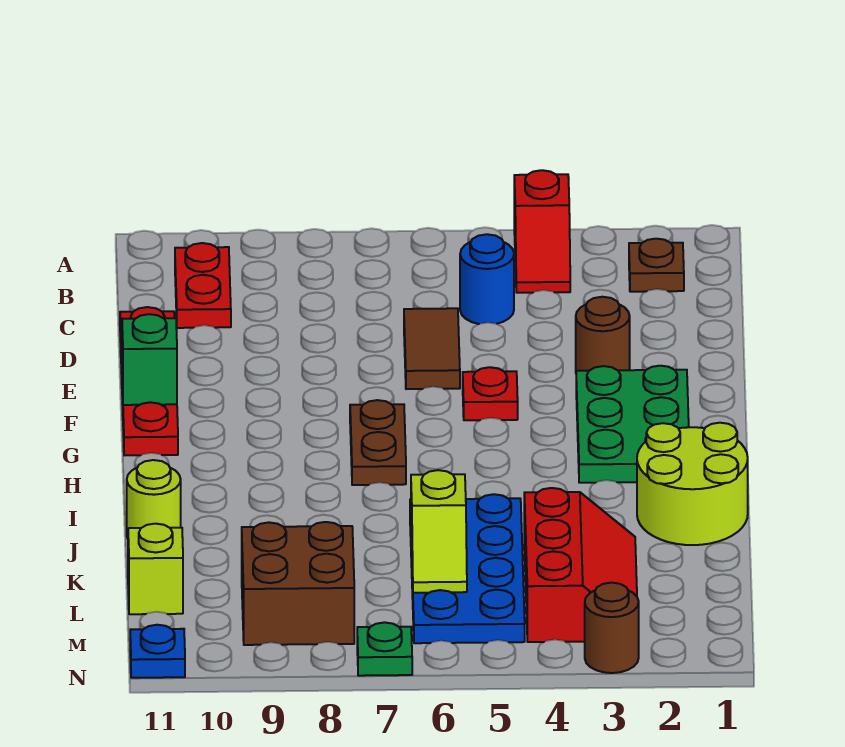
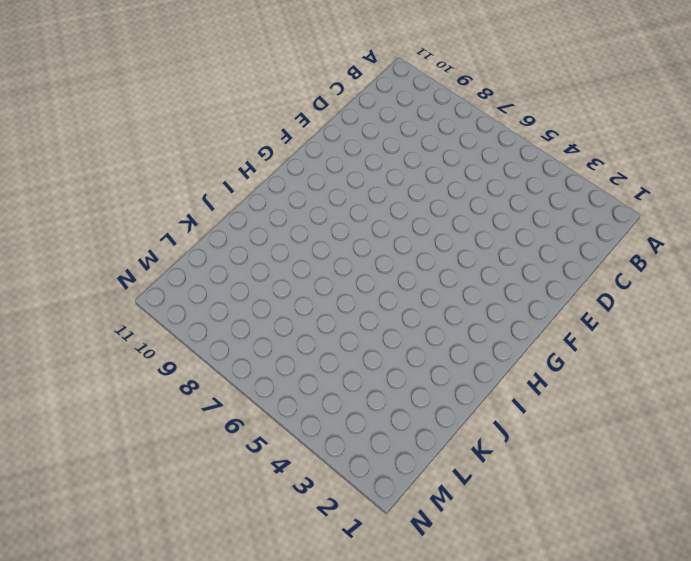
none -> red slope A4:B4 level 1 top A
none -> brown plate B2 level 1
none -> red plate B10:C10 level 1

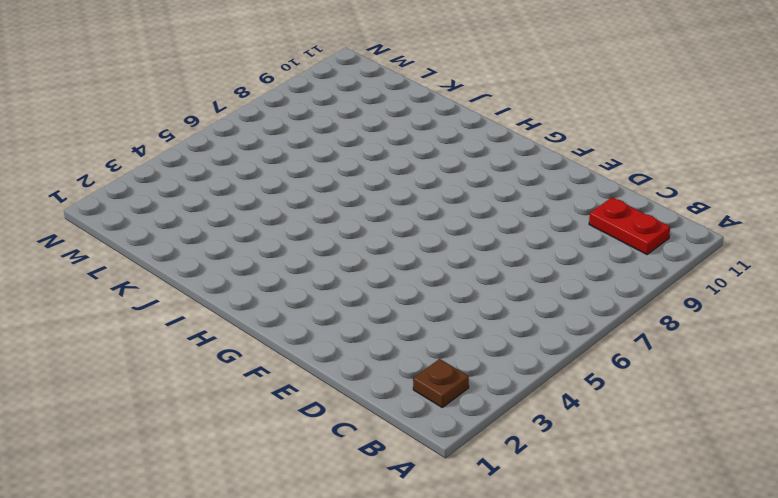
none -> red slope A4:B4 level 1 top A
none -> blue round brick C5 level 1
none -> brown tile D6:E6 level 1

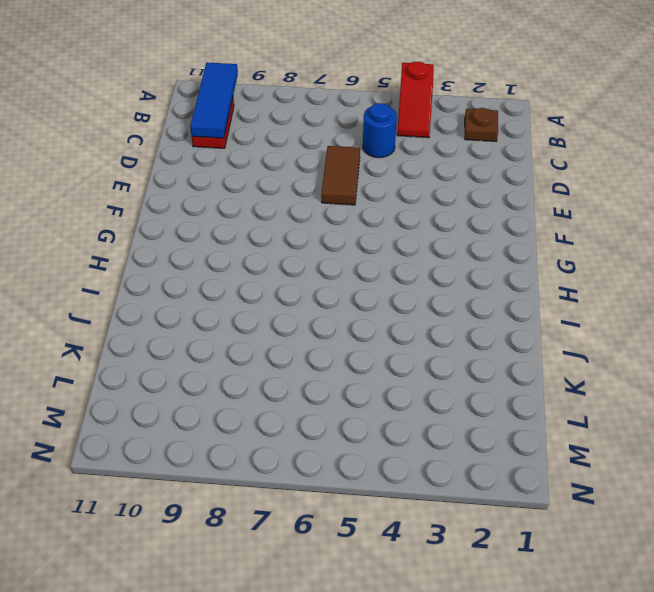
blue tile A10:C10 level 2 -> none
none -> red plate D11:G11 level 1
none -> brown round brick E3 level 1
none -> green plate F2:H3 level 1

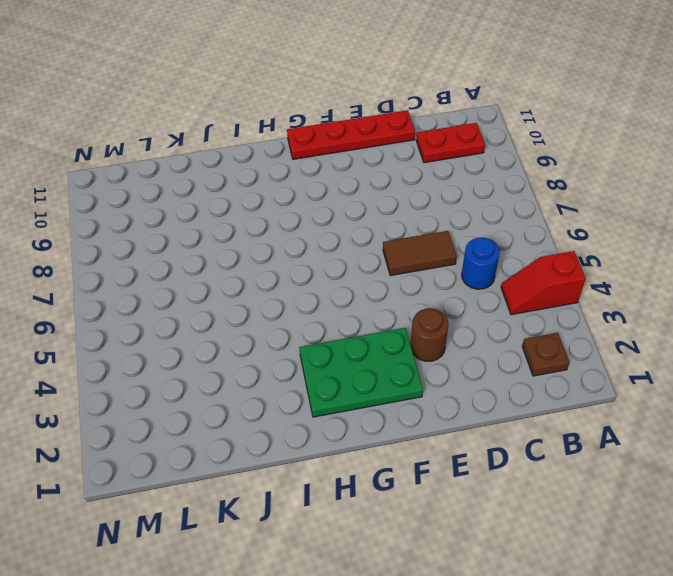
none -> red plate F5 level 1
none -> brown plate G7:H7 level 1
none -> lime round brick I1:J2 level 1

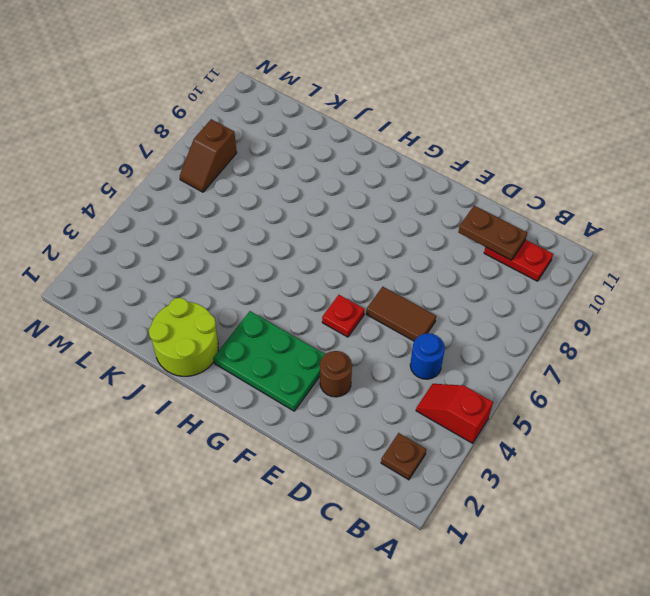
brown plate C10:D10 level 2 -> brown plate G7:H7 level 1
brown slope M7:M8 level 1 top 8 -> brown brick L8:M9 level 1
none -> red plate D11:G11 level 1
none -> blue plate J5:M6 level 1
none -> lime round brick J11 level 1

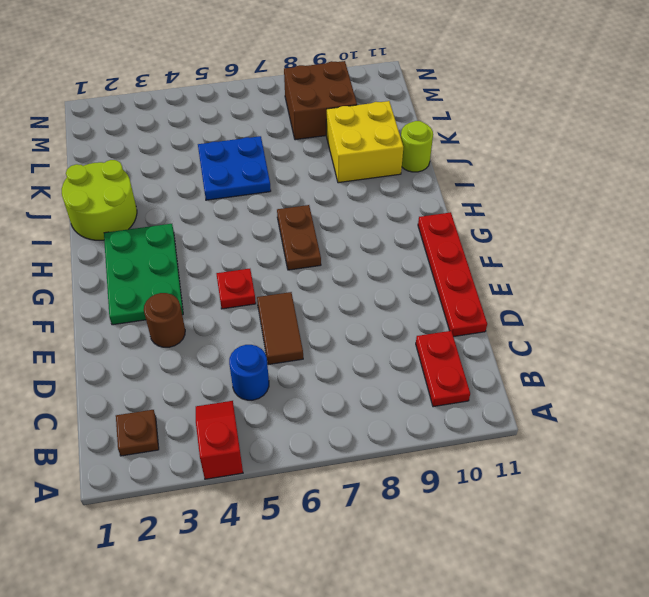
blue plate J5:K6 level 1 -> blue plate J5:M6 level 1
yellow brick J9:K10 level 1 -> none
none -> red slope K3:M4 level 1 top 4
none -> lime brick L11 level 1
none -> brown round brick N3 level 1

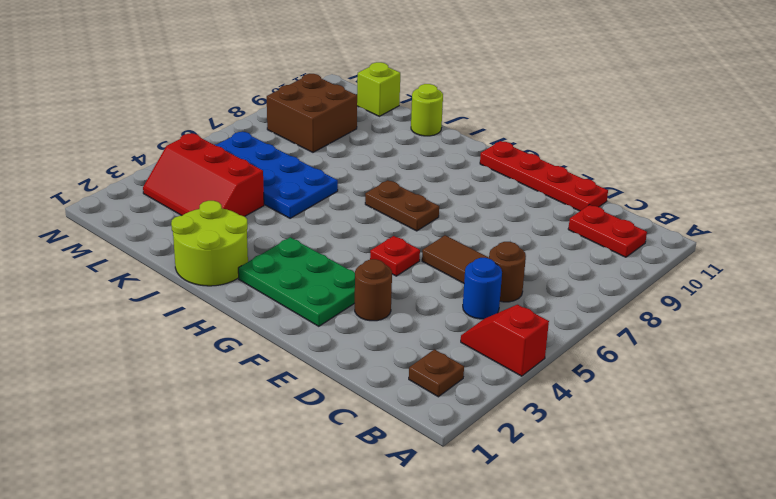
brown round brick C6 level 1 -> brown round brick N3 level 1
none -> green plate N7 level 1
none -> blue plate N11 level 1
none -> green brick F11 level 2

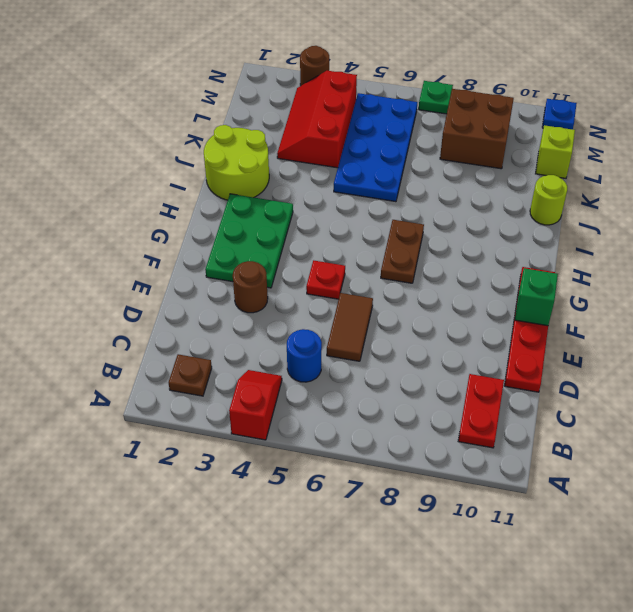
none -> lime slope K6:L6 level 2 top K

